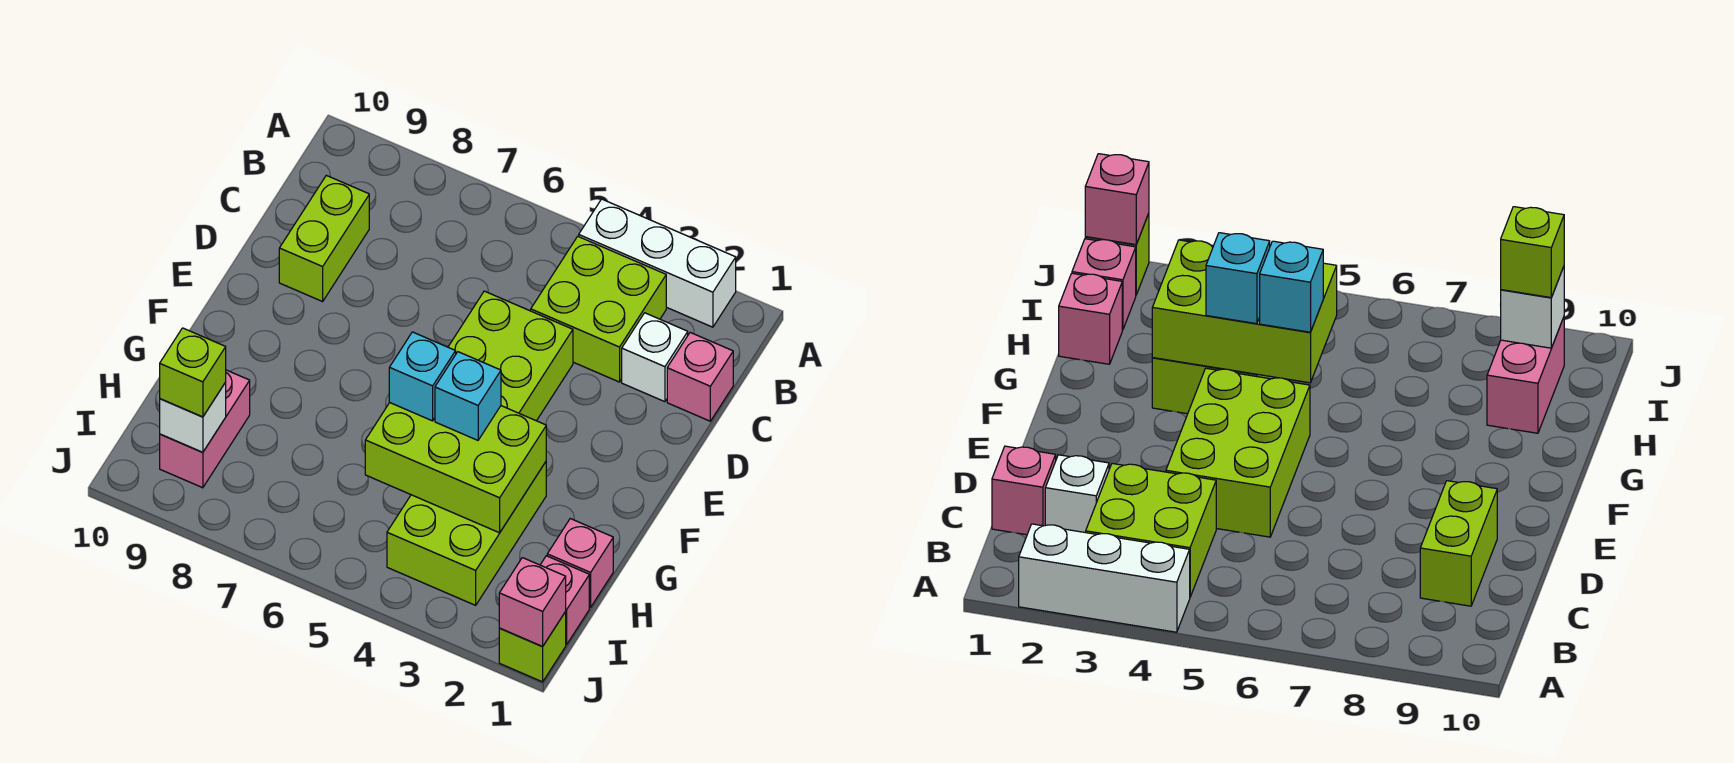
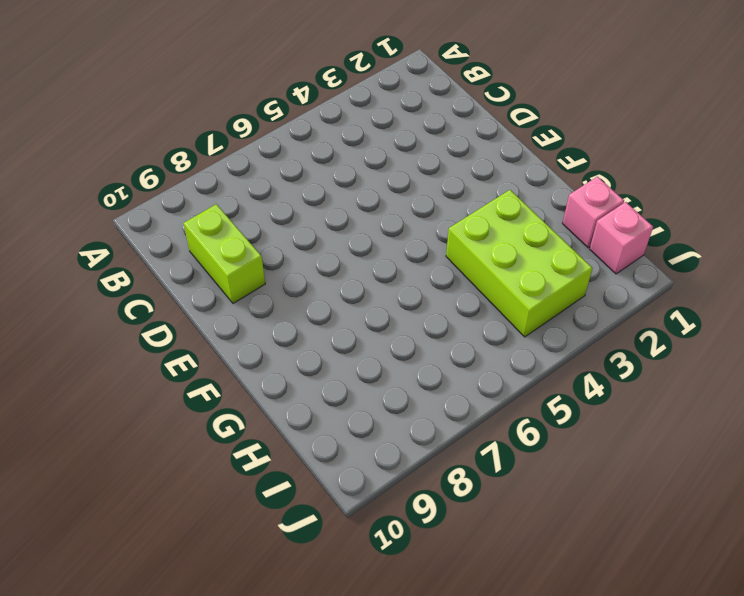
none -> white brick A2:A4 level 1
none -> lime brick B3:C4 level 1
none -> pink brick C1 level 1

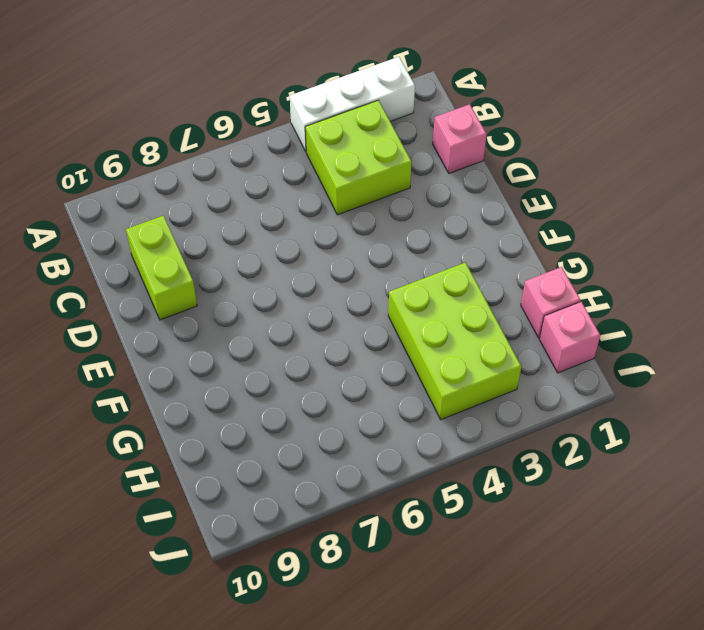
none -> white brick C2 level 1
none -> lime brick D4:F5 level 1
none -> pink brick H9:I9 level 1

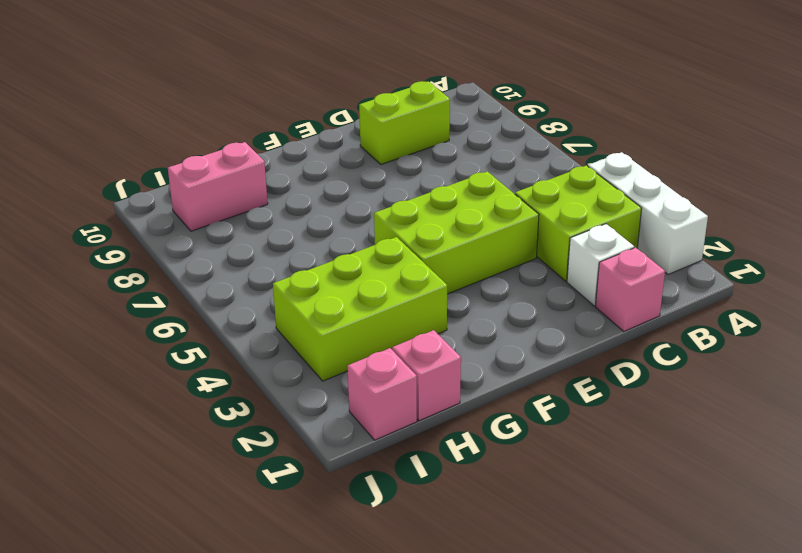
none -> lime brick J1 level 1
none -> lime brick G3:H5 level 2
none -> white brick I9 level 2

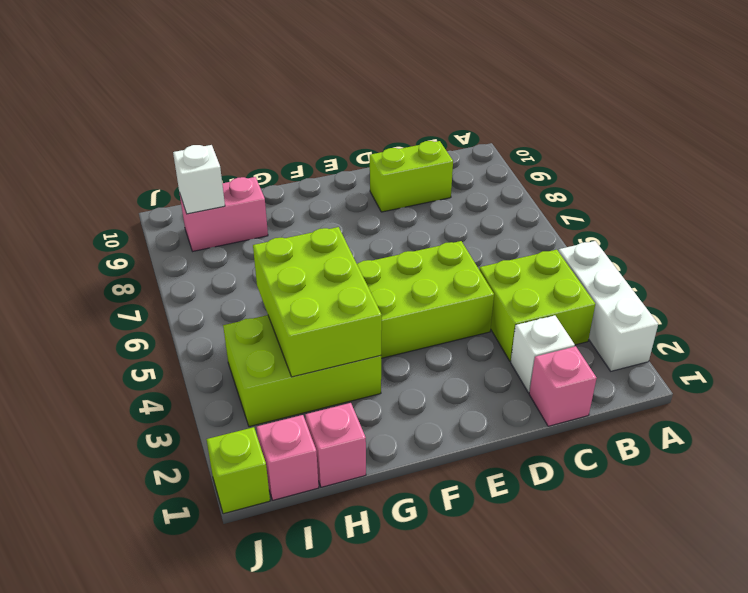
none -> pink brick J1 level 2
none -> cyan brick G4 level 3
none -> cyan brick G5 level 3

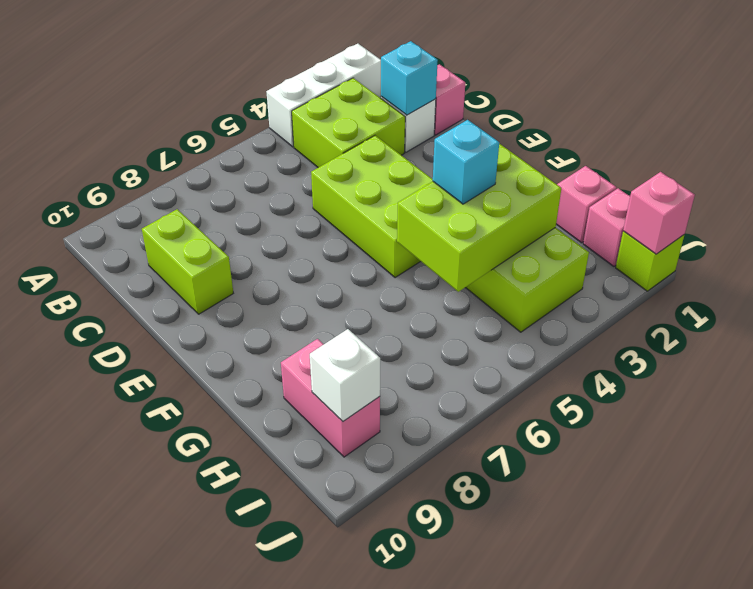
cyan brick C2 level 2 -> cyan brick G5 level 3
none -> lime brick I9 level 3

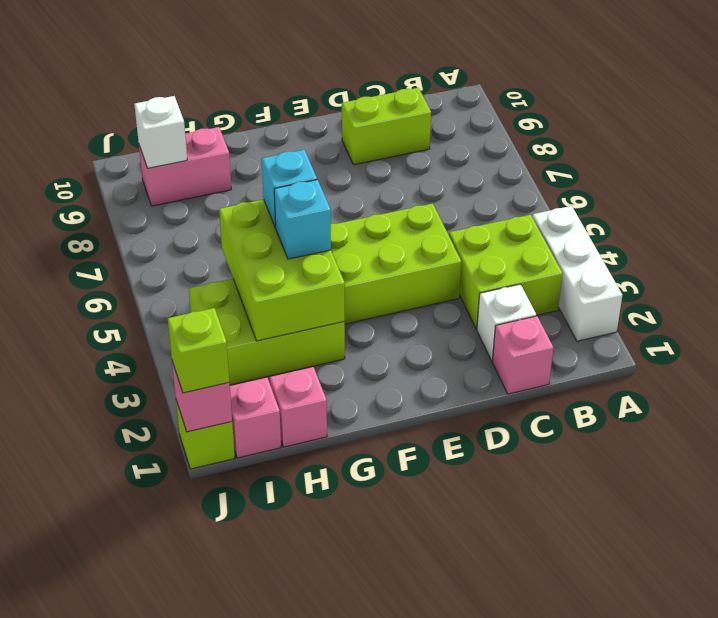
lime brick J1 level 3 -> lime brick I9 level 3

